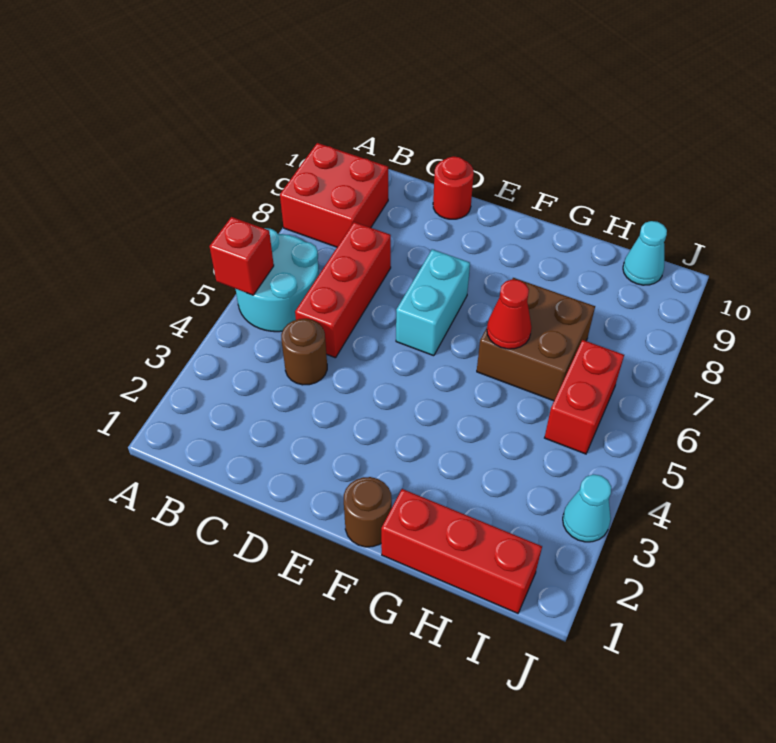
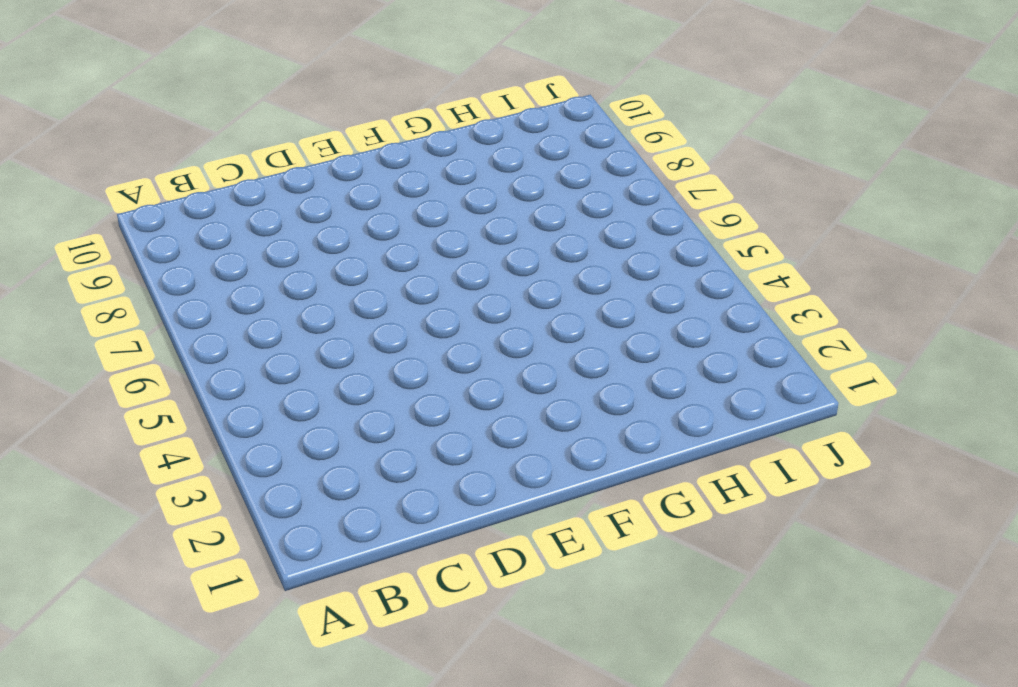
none -> cyan round brick A5:B6 level 1
none -> red brick A8:B9 level 1
none -> brown round brick C4 level 1

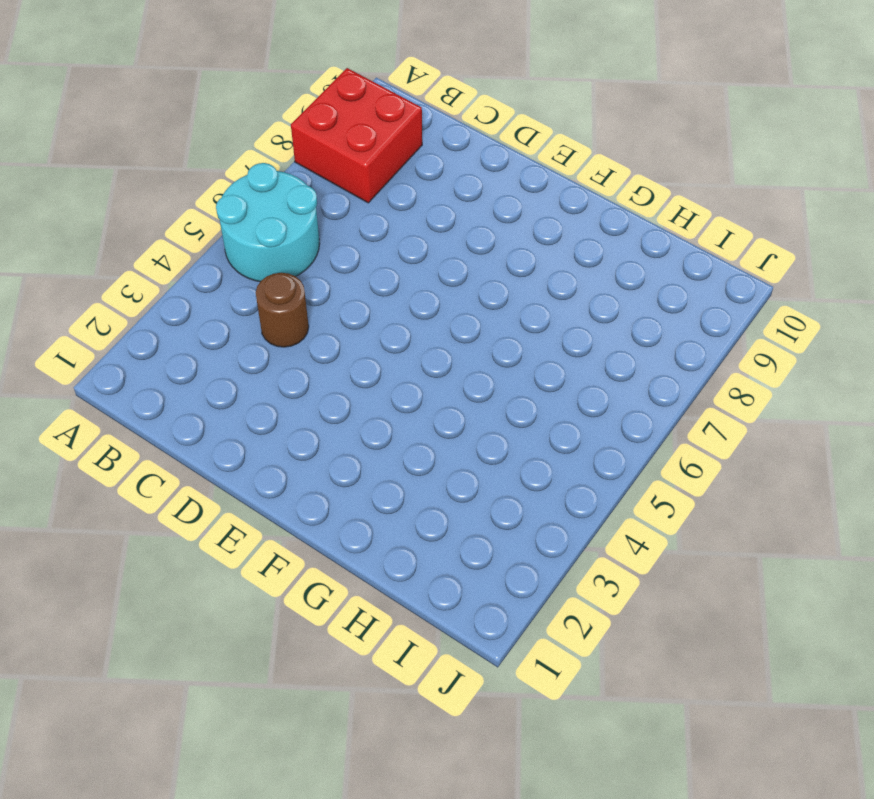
none -> red brick C5:C7 level 1
none -> red round brick D10 level 1
none -> cyan brick E6:E7 level 1

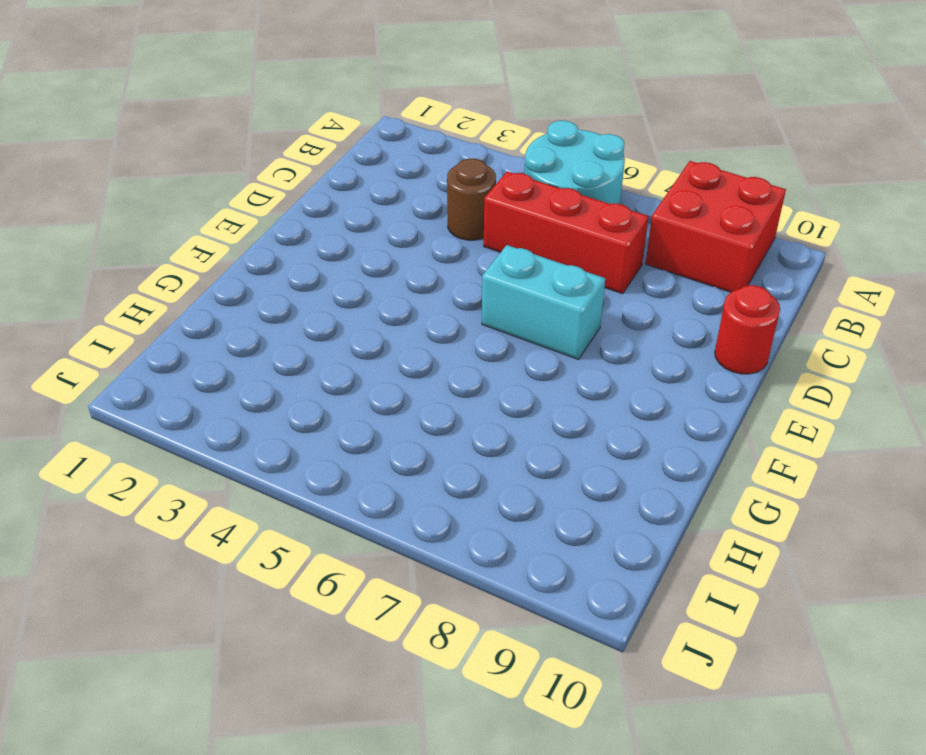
none -> brown round brick F1 level 1
none -> red brick G1:I1 level 1
none -> brown brick G6:H7 level 1

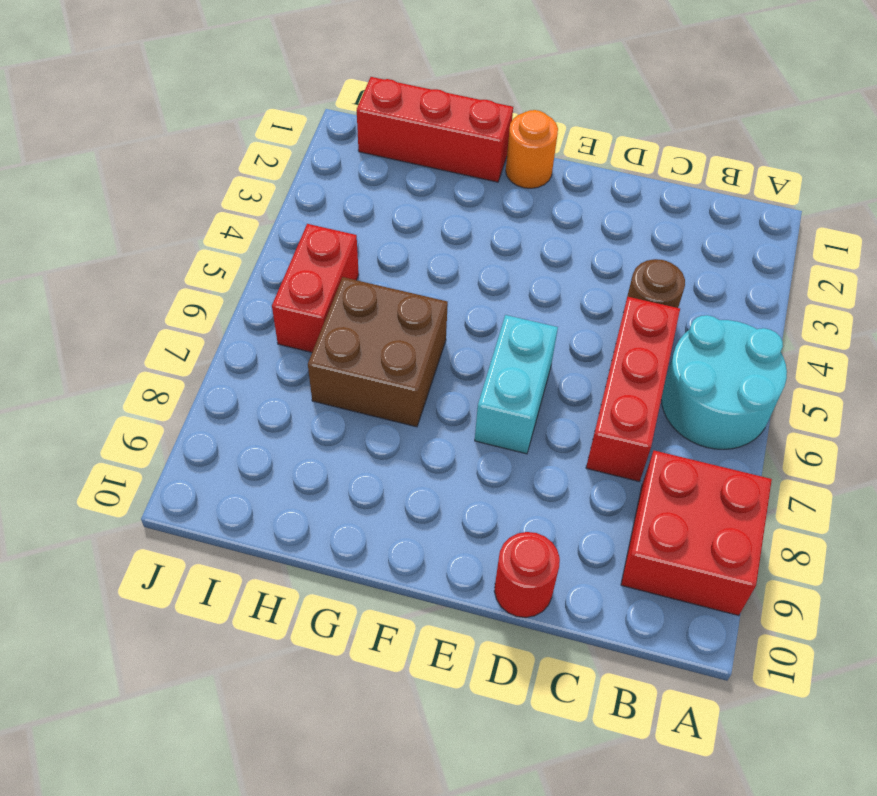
orange round brick F1 level 1 -> brown round brick F1 level 1
none -> cyan cone I10 level 1
none -> cyan cone J3 level 1
none -> red brick A5 level 2

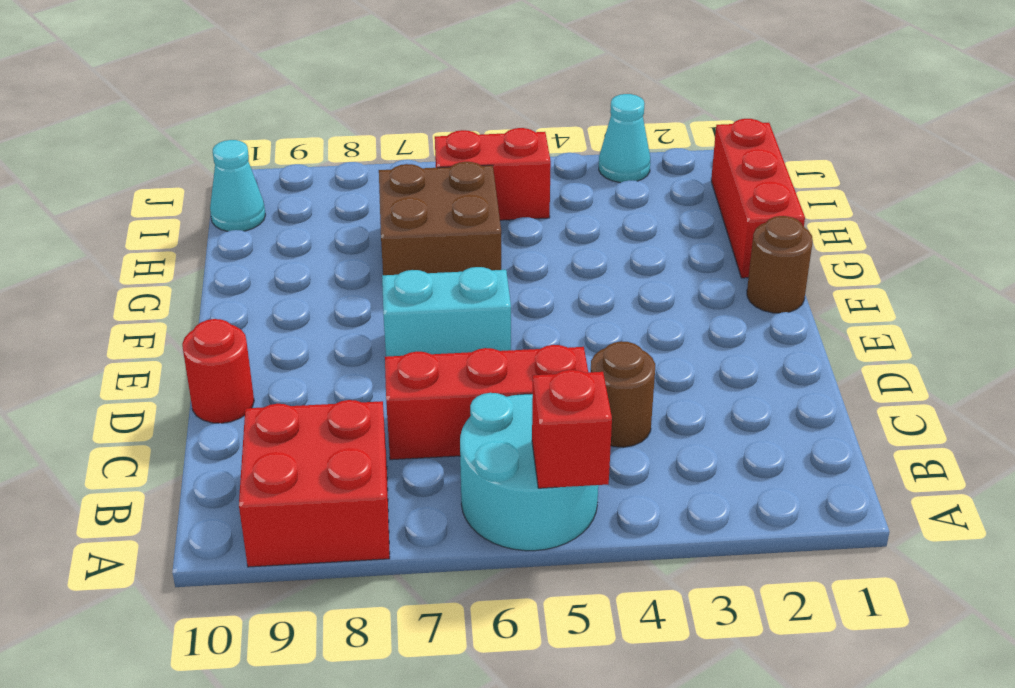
none -> red cone G6 level 2

